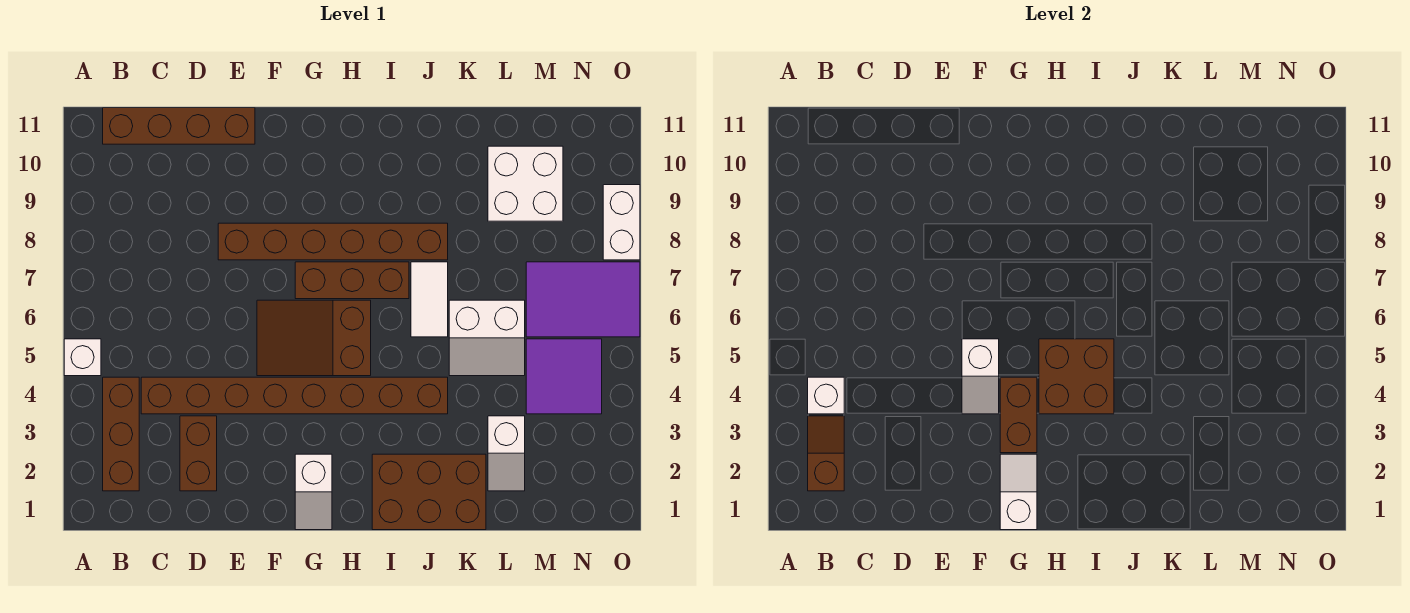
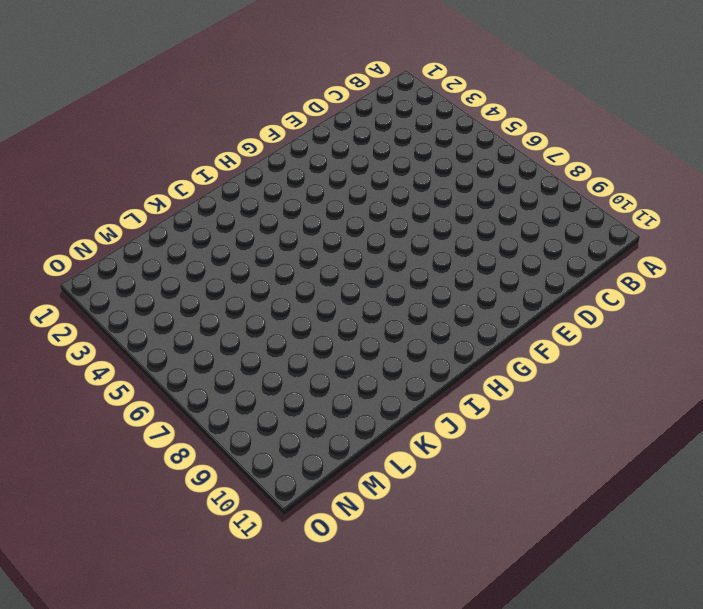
none -> white brick A5 level 1
none -> brown brick B2:B4 level 1
none -> brown brick B11:E11 level 1

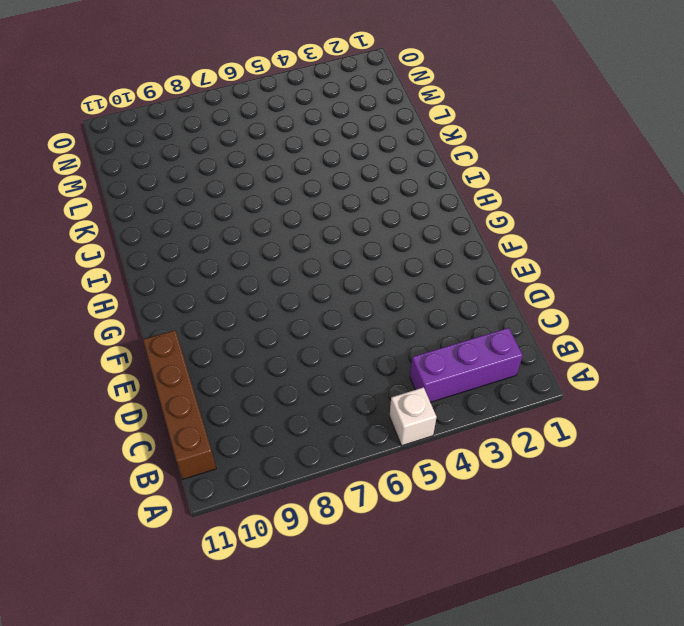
purple brick B2:B4 level 1 -> brown brick B2:B4 level 1
none -> brown brick C4:J4 level 1
none -> brown brick D2:D3 level 1
none -> brown brick E8:J8 level 1

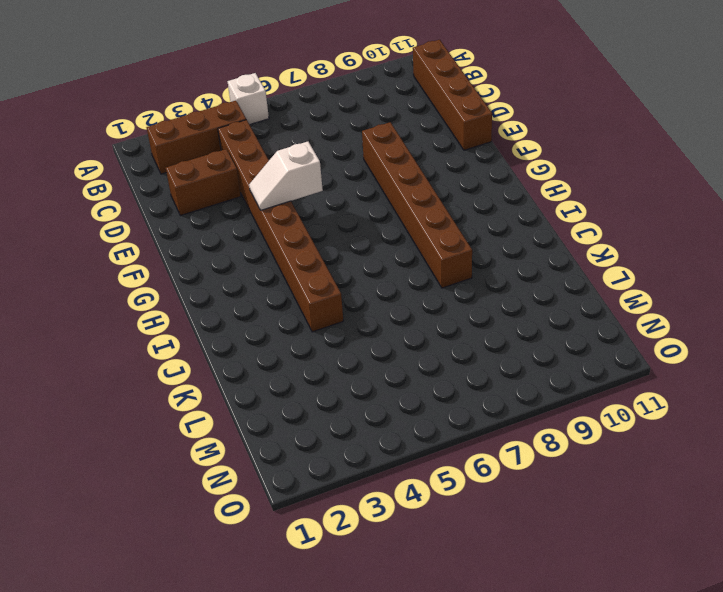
none -> brown slope F5:H6 level 1 top H
none -> white slope G1:G2 level 1 top 2
none -> brown brick G7:I7 level 1

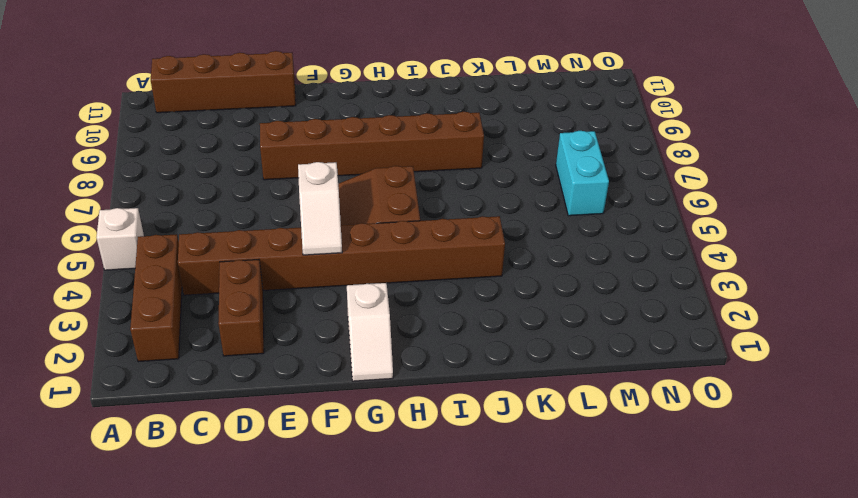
cyan brick M6:M7 level 1 -> purple tile M6:O7 level 1
none -> brown brick G7:I7 level 1
none -> brown brick I1:K2 level 1
none -> white tile J6:J7 level 1

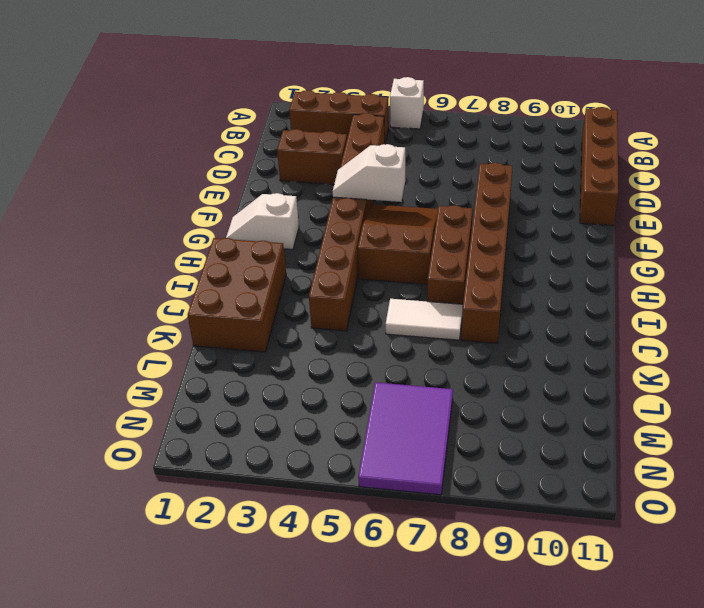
none -> white slope K5:L6 level 1 top 6
none -> white slope L2:L3 level 1 top 3
none -> white brick L9:M10 level 1

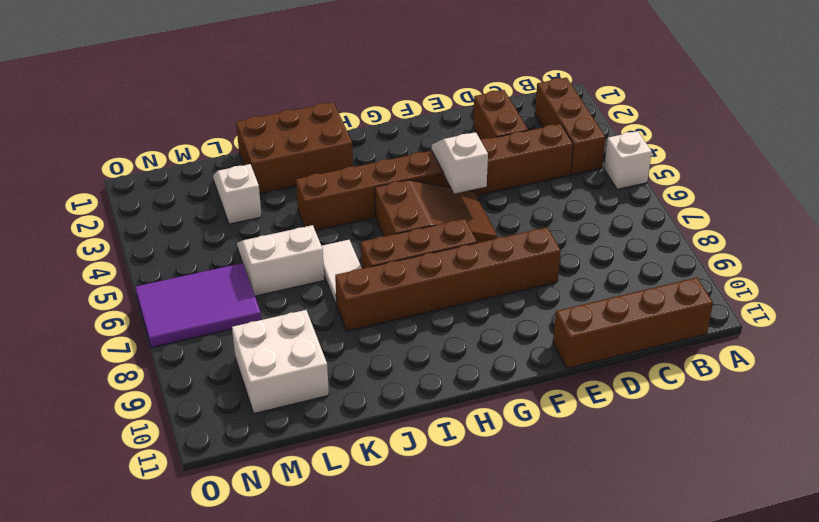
none -> white slope G1:G2 level 1 top 2
none -> purple tile M4:N5 level 1
none -> white brick O8:O9 level 1

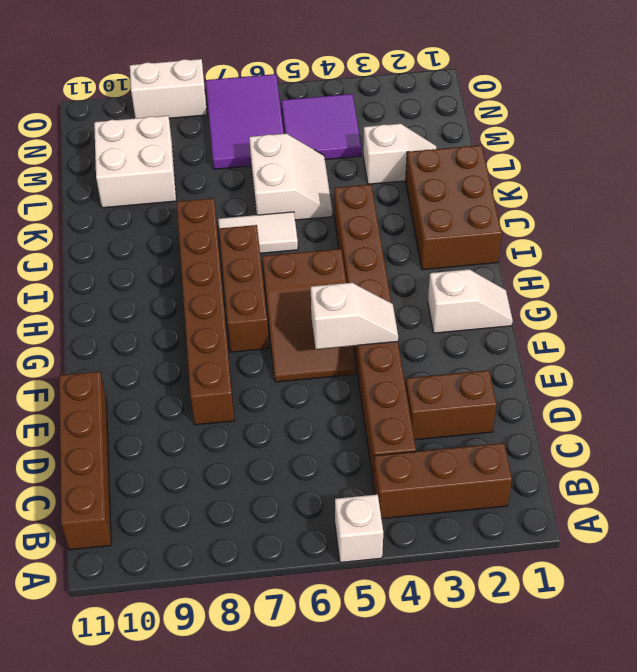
none -> brown slope B2:B3 level 2 top 2
none -> white brick B4 level 2
none -> white slope G1:G2 level 2 top 1

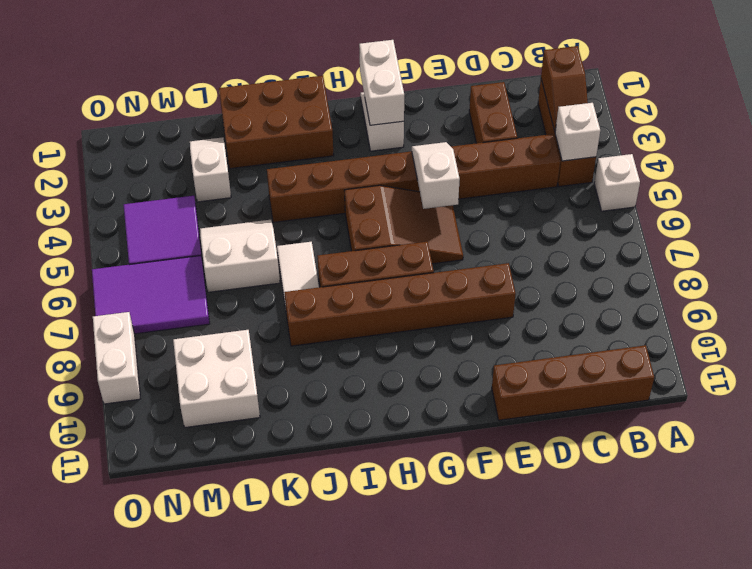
white brick G1:G2 level 2 -> white slope G1:G2 level 2 top 1
none -> brown brick G3:G4 level 2
none -> brown brick H4:I5 level 2

